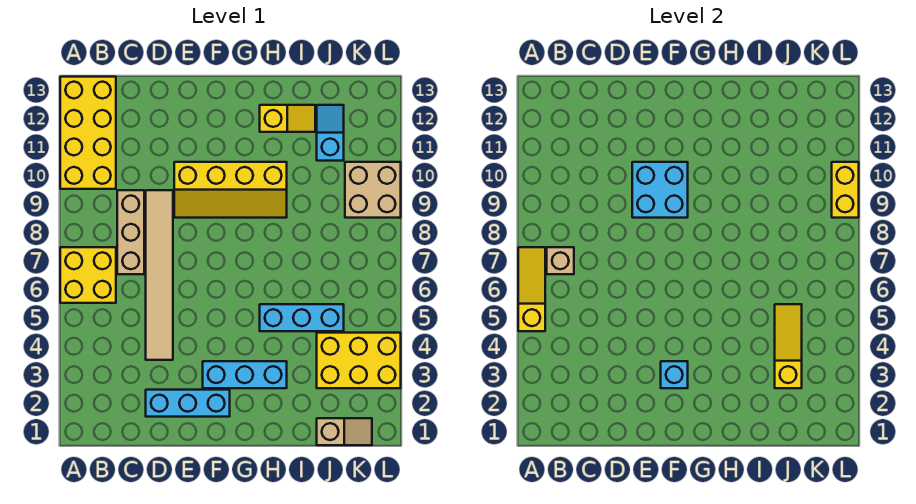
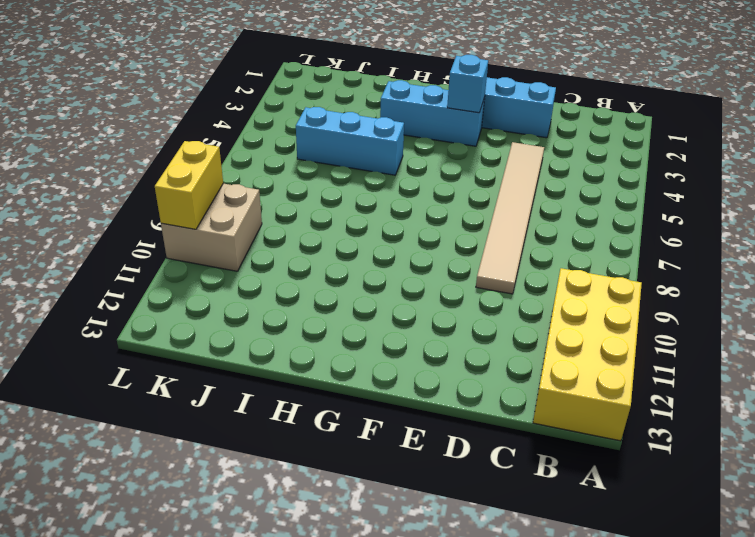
none -> yellow brick A6:B7 level 1
none -> tan brick C7:C9 level 1
none -> yellow slope E9:H10 level 1 top 10

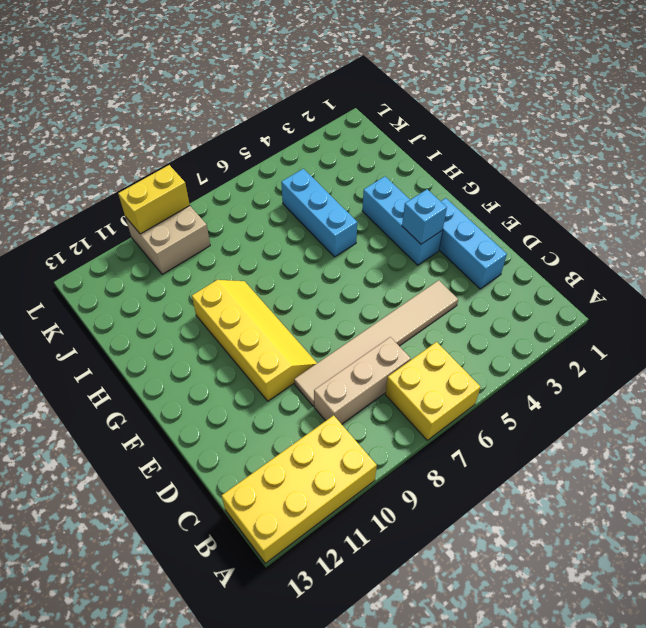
none -> yellow slope H12:I12 level 1 top H
none -> tan slope J1:K1 level 1 top J
none -> yellow brick J3:L4 level 1

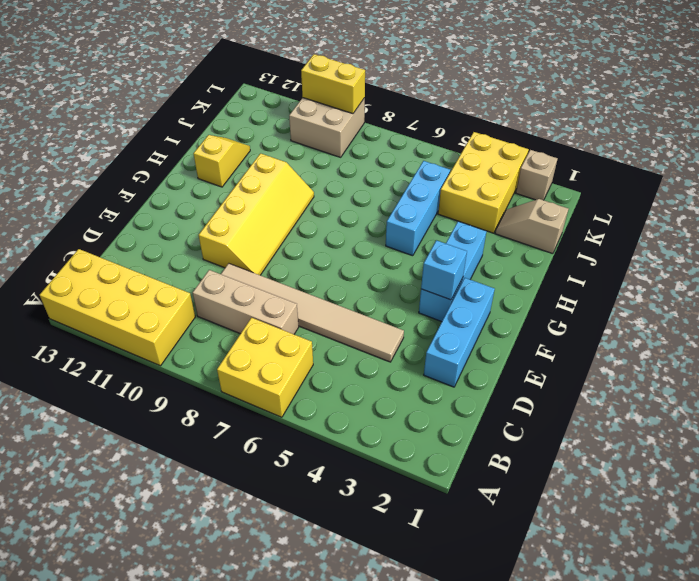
tan slope J1:J2 level 1 top 1 -> tan slope J1:K1 level 1 top J
tan brick L2 level 1 -> tan brick B7 level 2
none -> cyan slope J11:J12 level 1 top 11
none -> yellow slope A5:A7 level 2 top 5
none -> cyan brick E9:F10 level 2

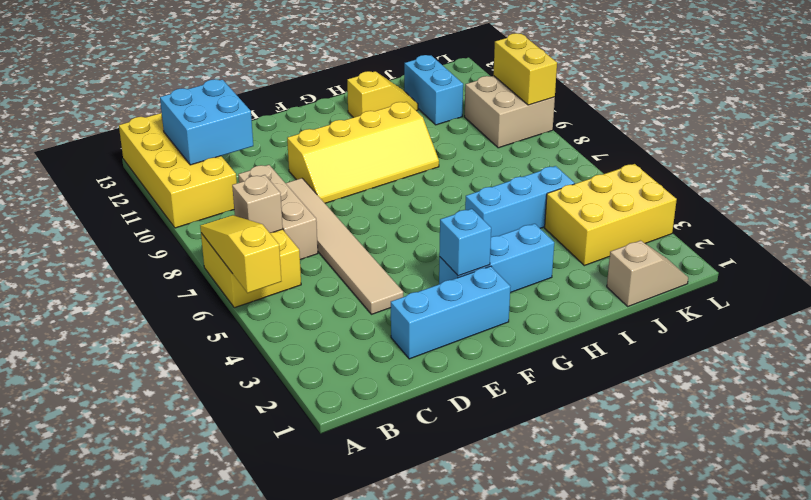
cyan brick B11:C12 level 2 -> cyan brick E9:F10 level 2
cyan brick J11:J12 level 1 -> cyan slope J11:J12 level 1 top 11
none -> yellow slope J3:J5 level 2 top 3

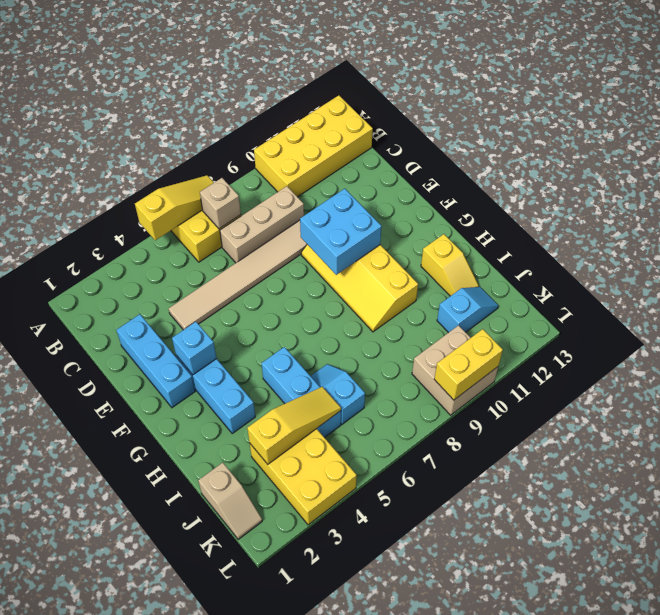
cyan slope I6:J6 level 1 top J -> none

